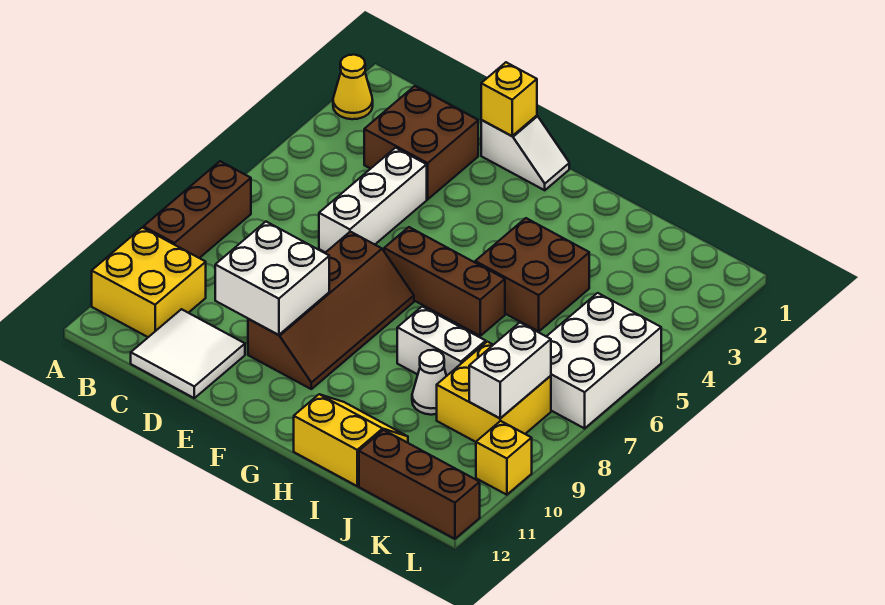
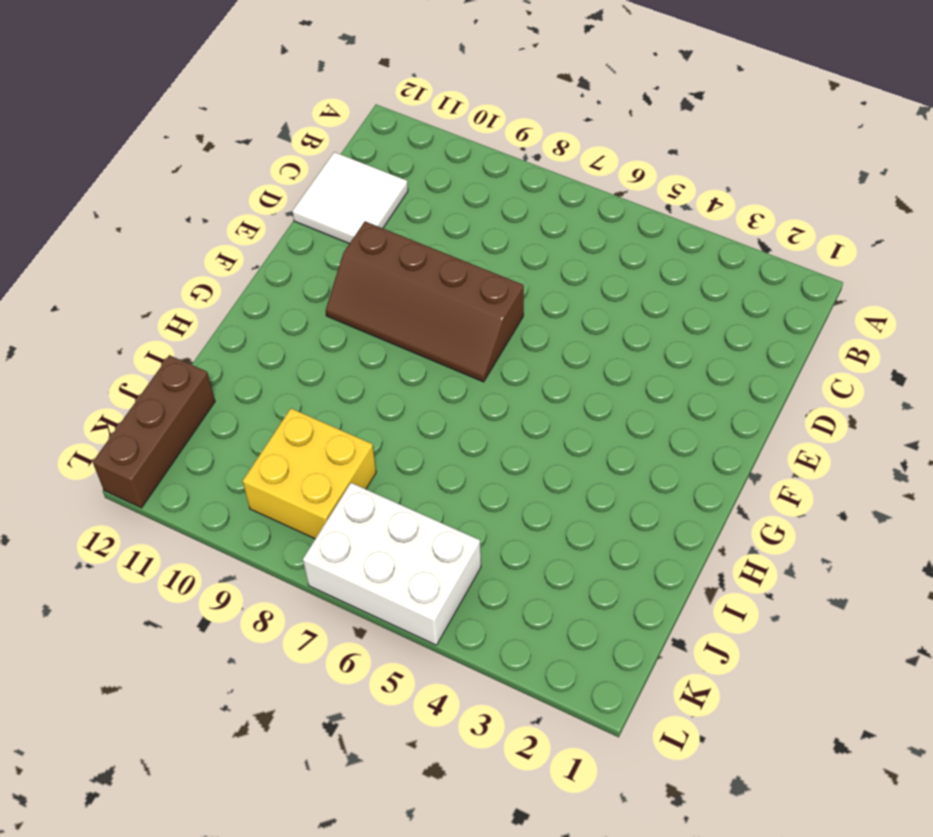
none -> yellow cone A2 level 1
none -> brown brick A7:A9 level 1
none -> yellow brick A10:B11 level 1

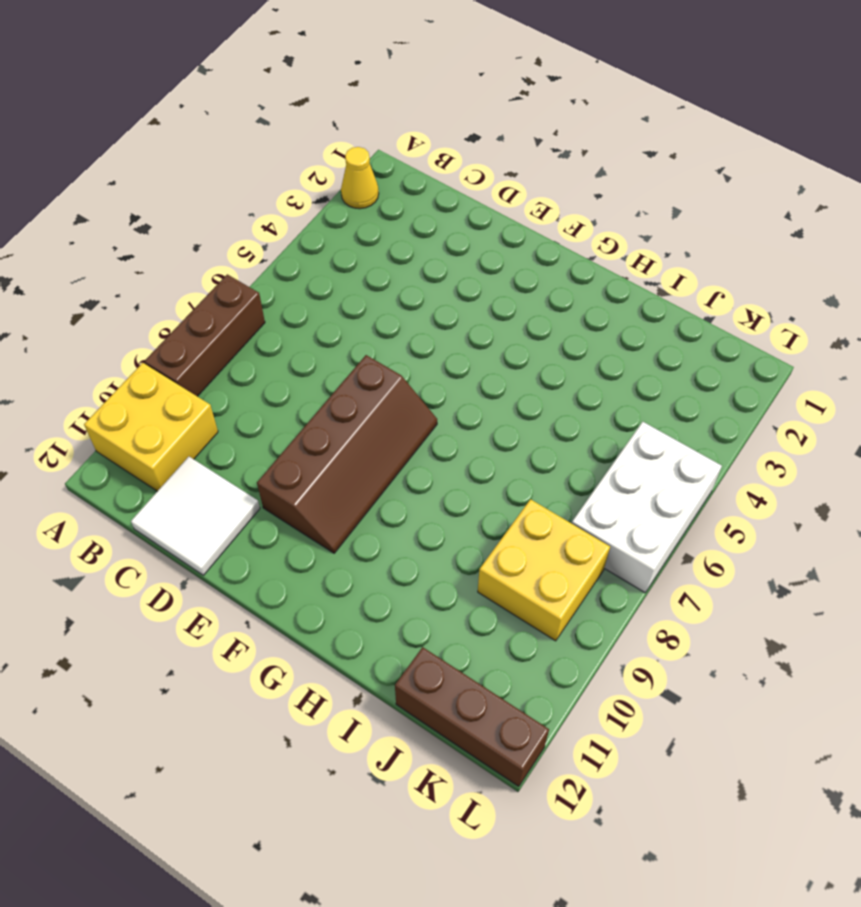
none -> brown brick C2:D3 level 1
none -> white brick D4:D6 level 1
none -> white slope E1:F1 level 1 top E

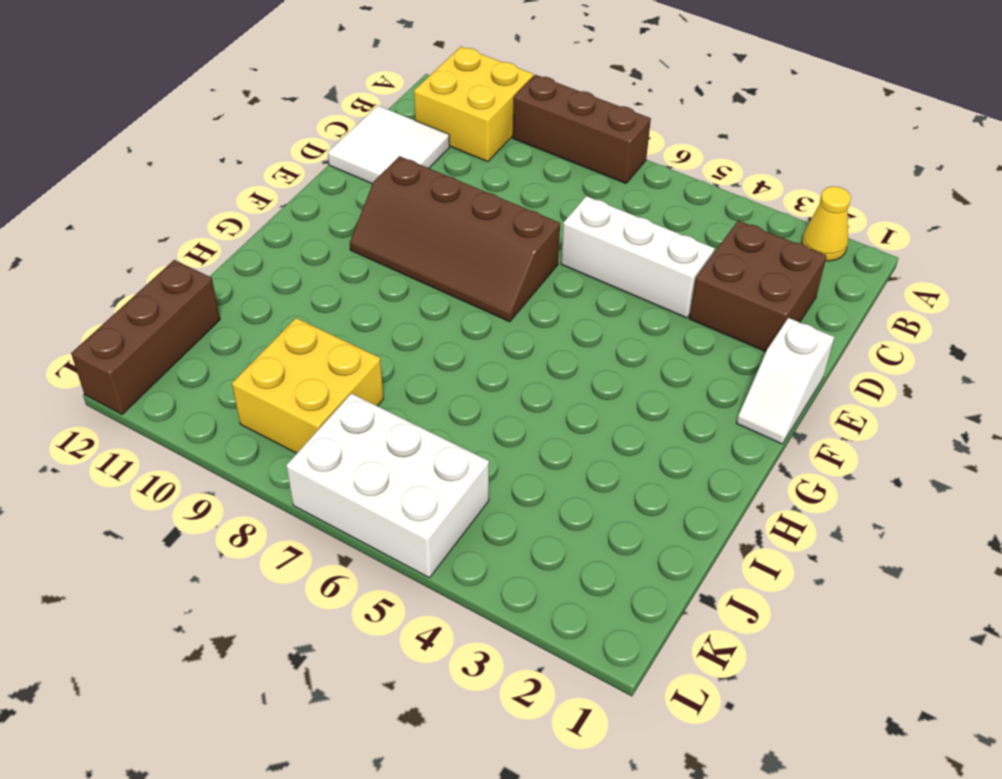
none -> brown brick F6:H6 level 1
none -> brown brick H4:I5 level 1
none -> white brick H8:I8 level 1

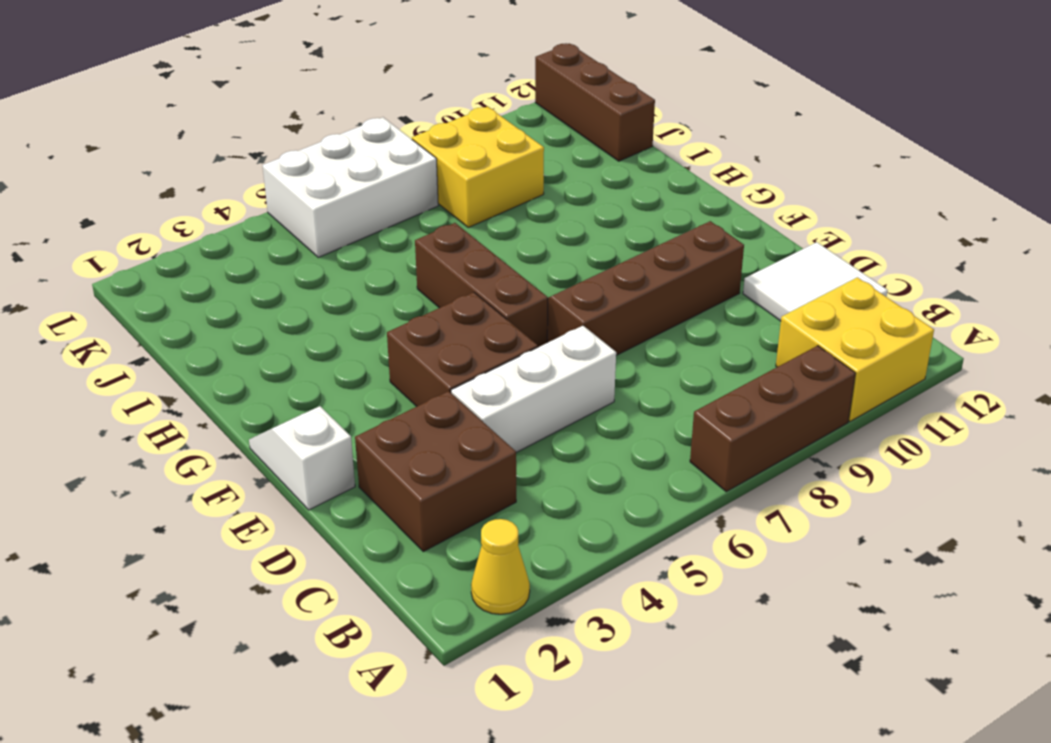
brown brick E4:F5 level 1 -> brown brick H4:I5 level 1
none -> white brick H8:I8 level 1
none -> yellow slope H11:I12 level 1 top 12
none -> white cone I9 level 1

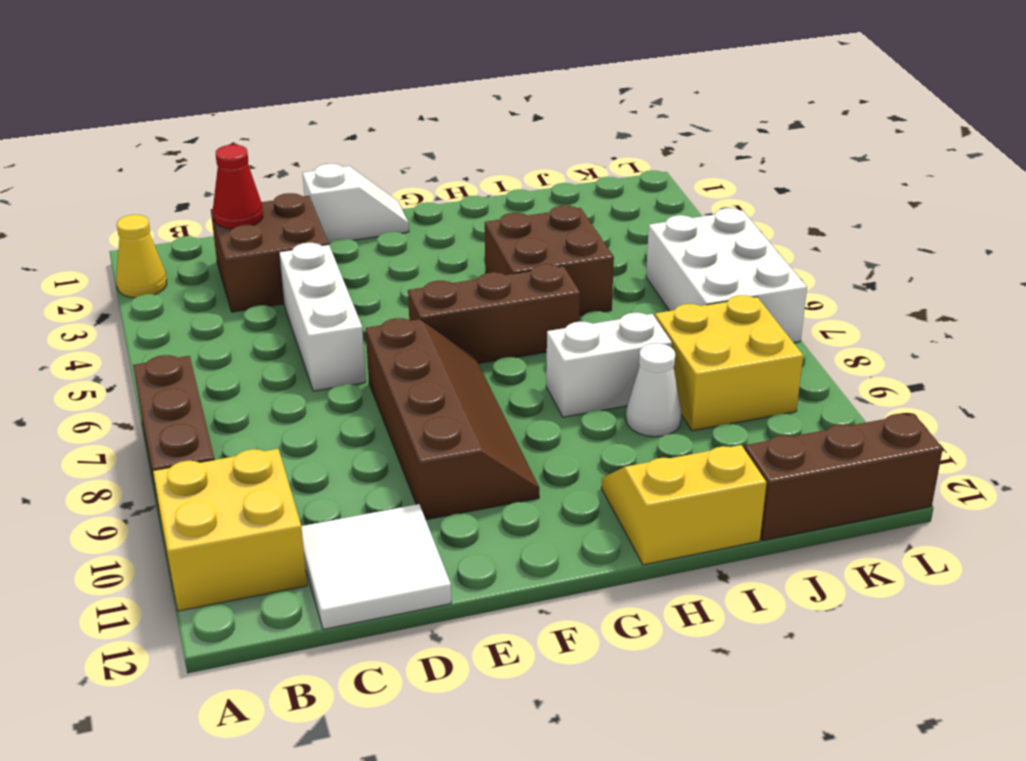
red cone C2 level 2 -> none
none -> yellow brick L10 level 1
none -> white brick D9:E10 level 2
none -> yellow brick E1 level 2

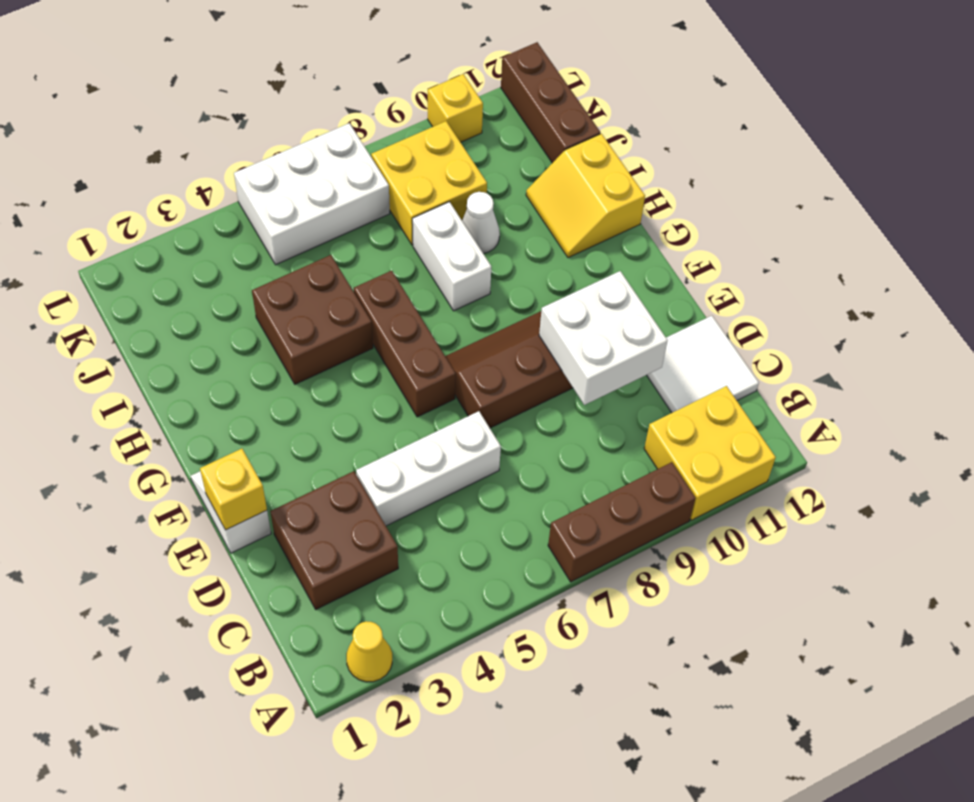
none -> white brick K8:K9 level 2

